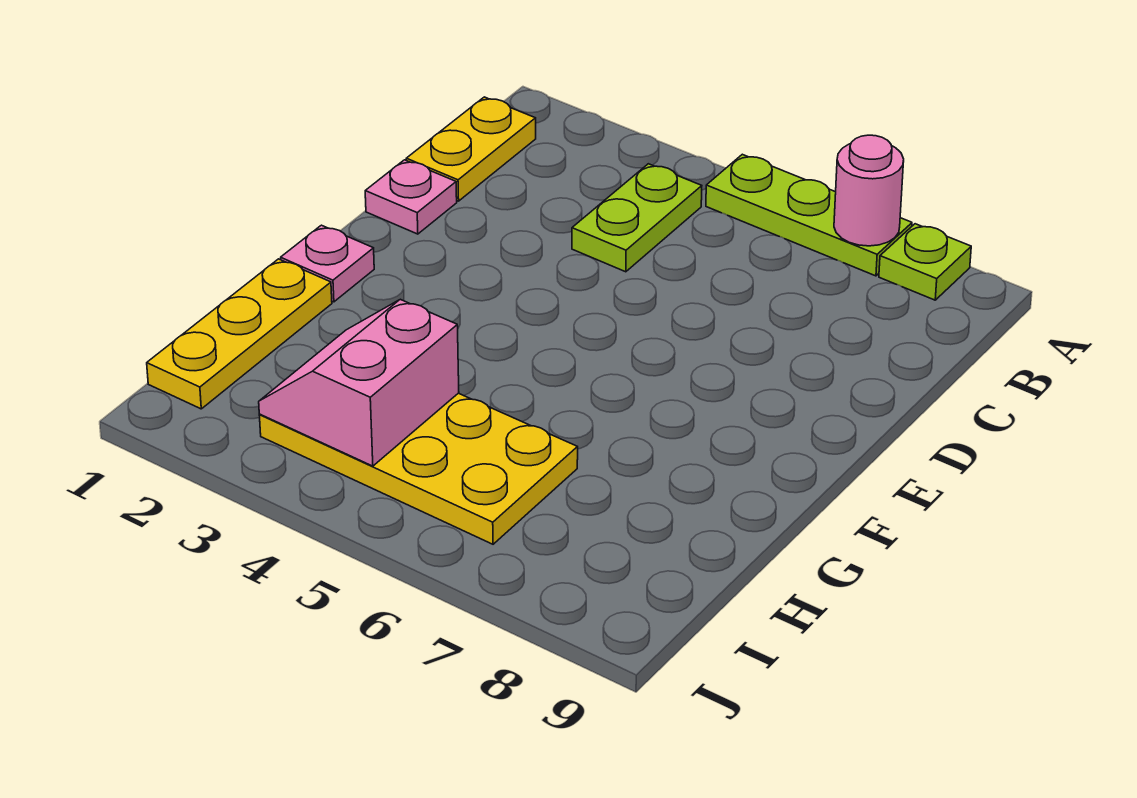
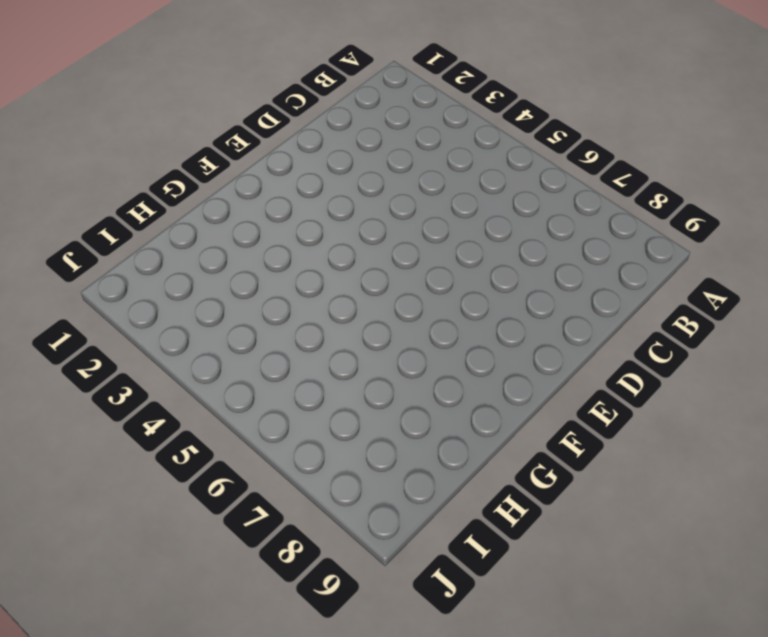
none -> lime plate A5:A7 level 1
none -> lime plate A8 level 1

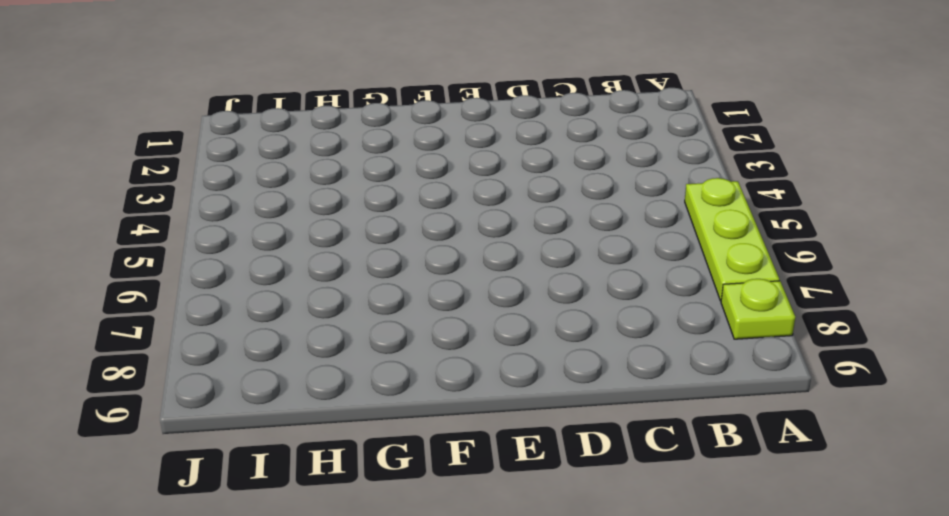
none -> yellow plate B1:C1 level 1
none -> lime plate B4:C4 level 1

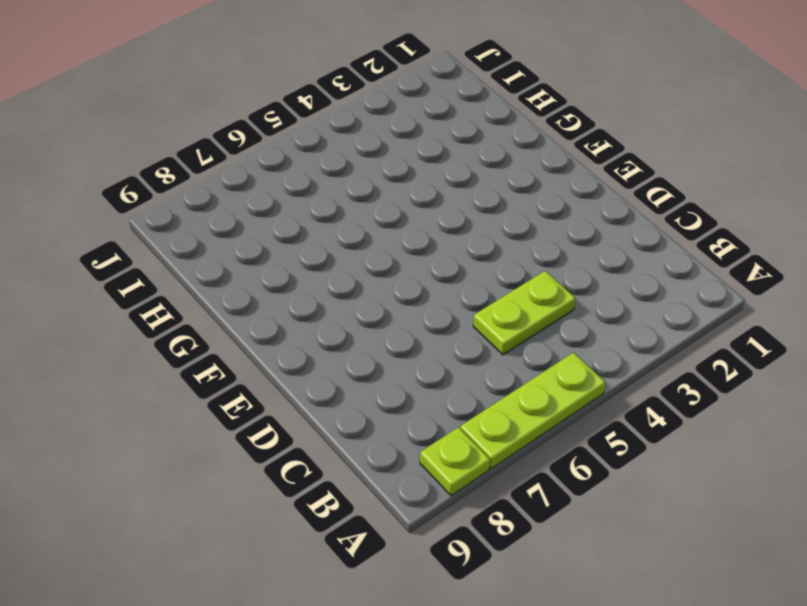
lime plate C4:C5 level 1 -> lime plate B4:C4 level 1
none -> yellow plate B1:C1 level 1
none -> pink plate D1 level 1

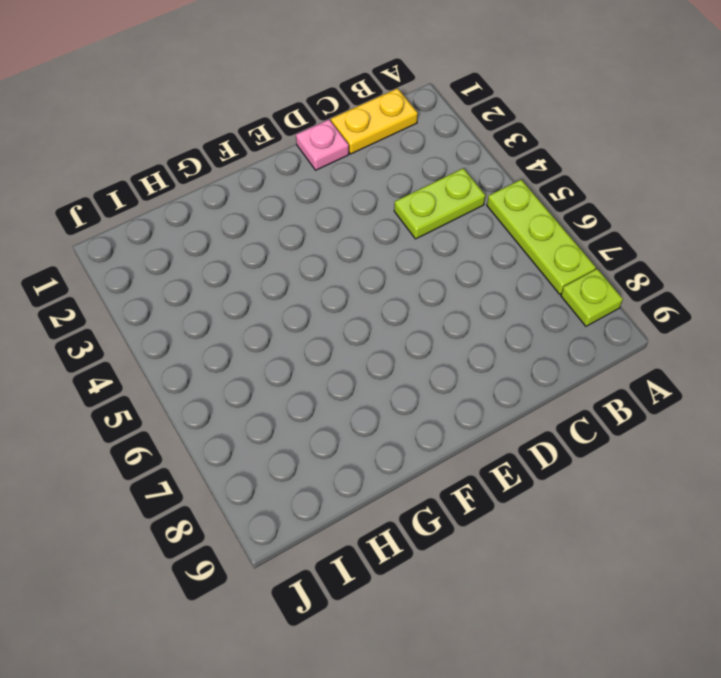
none -> pink plate F1 level 1
none -> yellow plate G1:I1 level 1

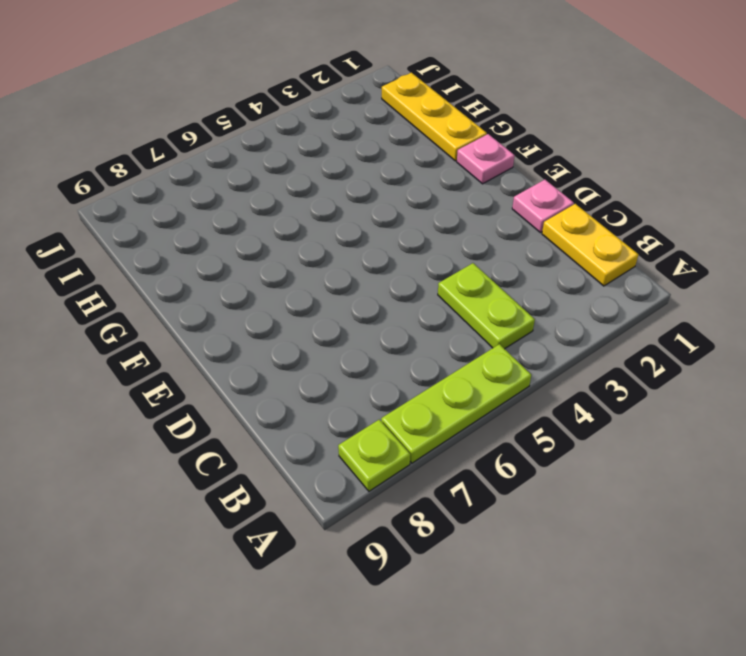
none -> yellow plate H3:I6 level 1
none -> pink round brick A7 level 2

